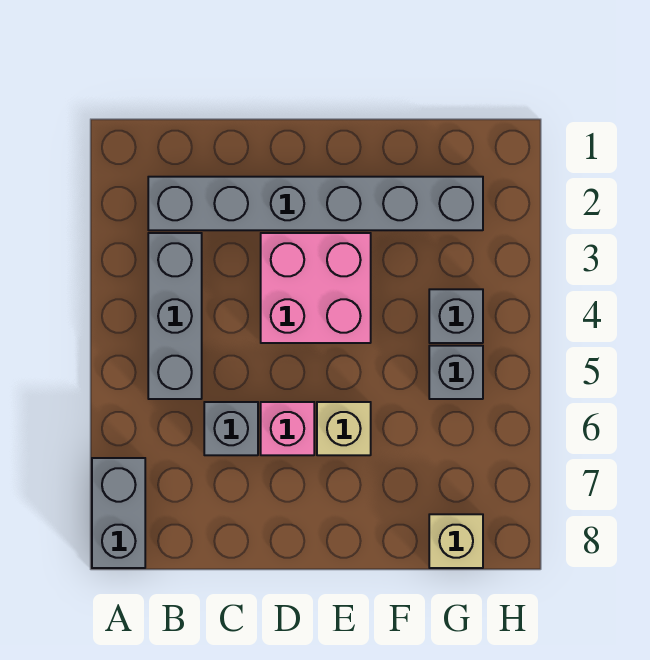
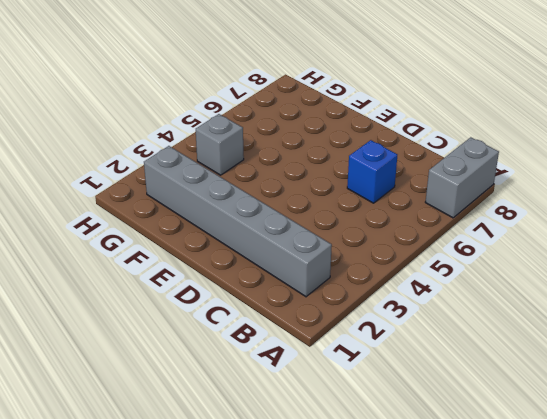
blue brick C6 level 1 -> grey brick C6 level 1
none -> grey brick B3:B5 level 1
none -> pink brick D3:E4 level 1

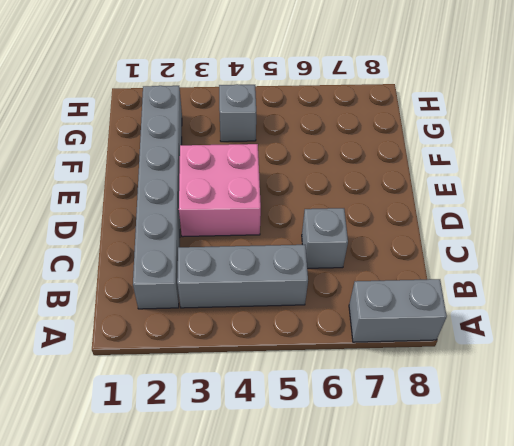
none -> pink brick D6 level 1
none -> tan brick E6 level 1

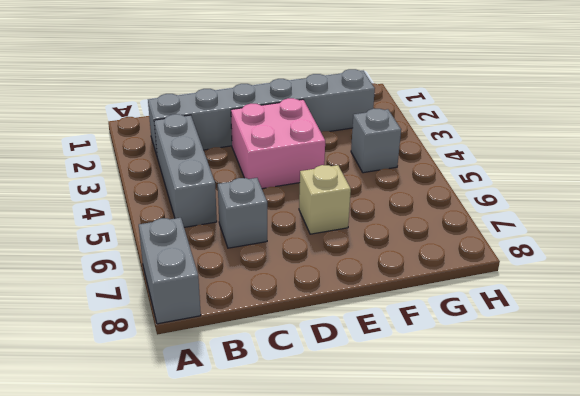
none -> pink brick D6 level 1
none -> grey brick G5 level 1

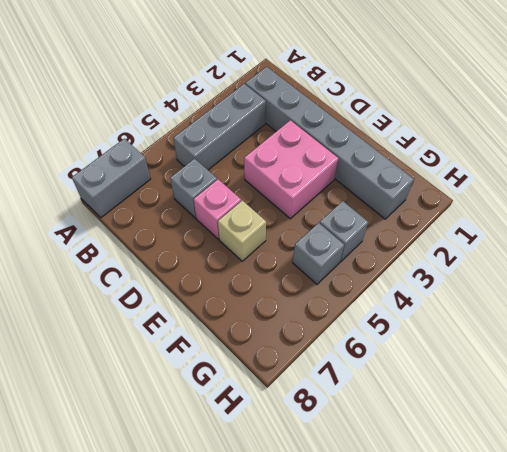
none -> tan brick G8 level 1

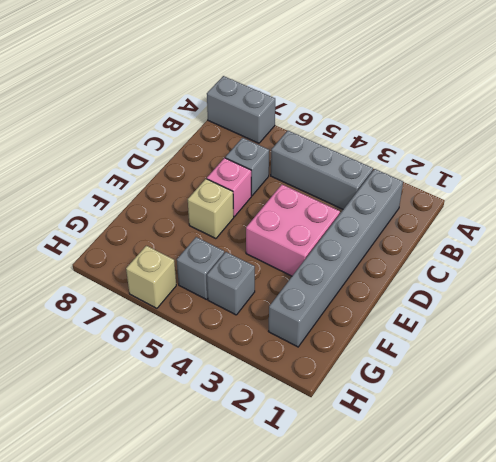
tan brick H6 level 1 -> tan brick G8 level 1

